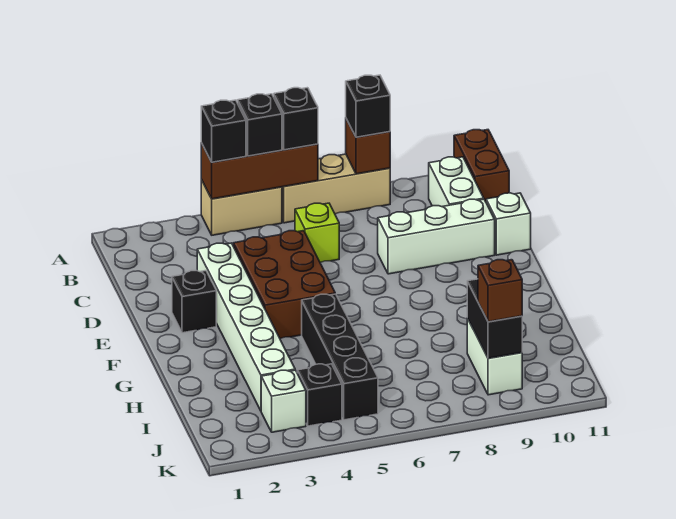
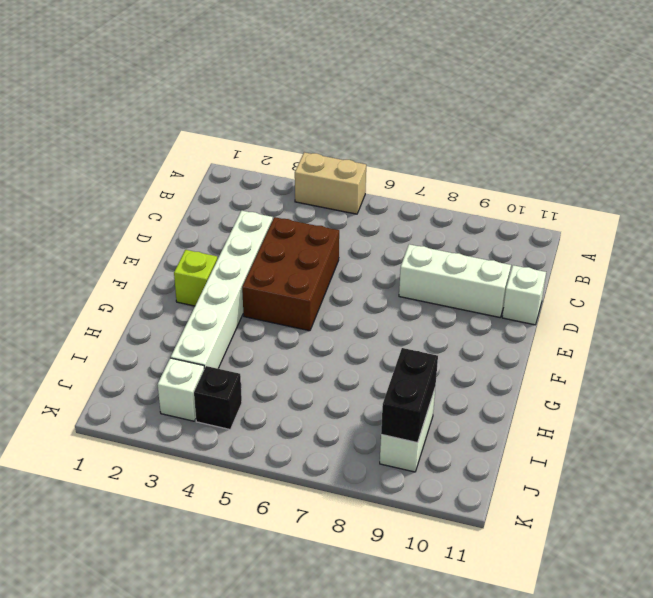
lime brick F2 level 1 -> lime brick C6 level 1
none -> tan brick A6:A8 level 1
none -> brown brick A11:B11 level 1
none -> white brick B10:C10 level 1

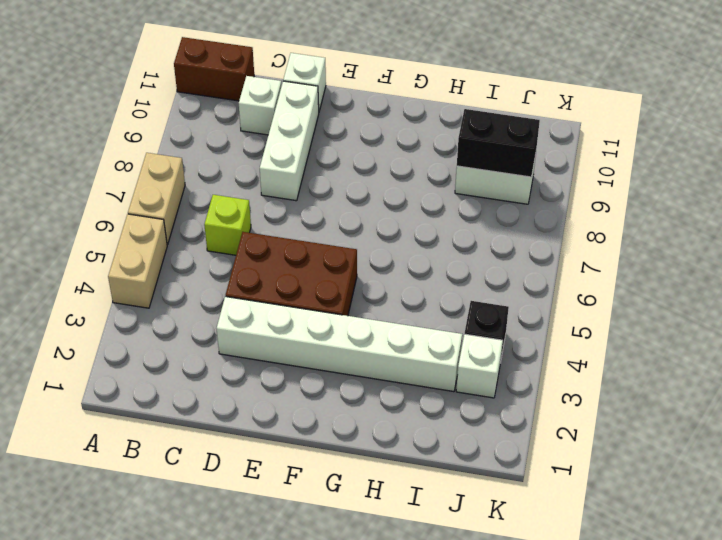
tan brick A6:A7 level 1 -> tan brick A6:A8 level 1
white brick C10 level 1 -> white brick B10:C10 level 1
none -> black brick E2 level 1
none -> black brick G5:J5 level 1
none -> brown brick A4:A6 level 2

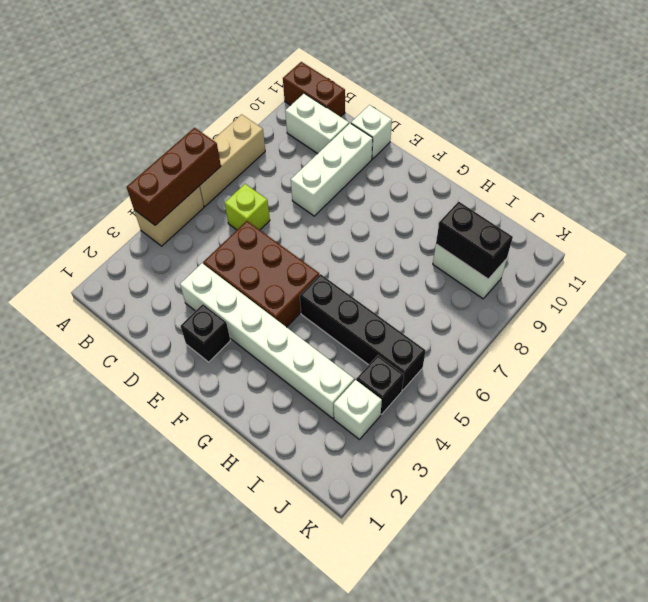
none -> brown brick A8 level 2
none -> black brick A4 level 3
none -> black brick A5 level 3

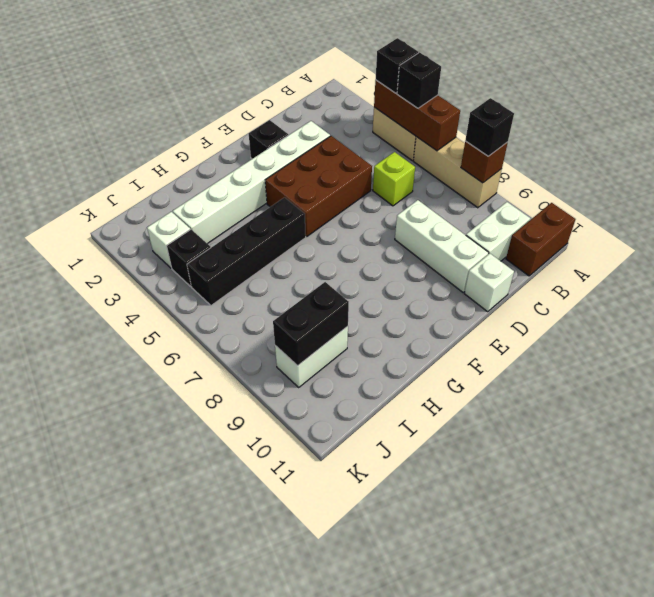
none -> black brick A6 level 3
none -> brown brick J9 level 3

